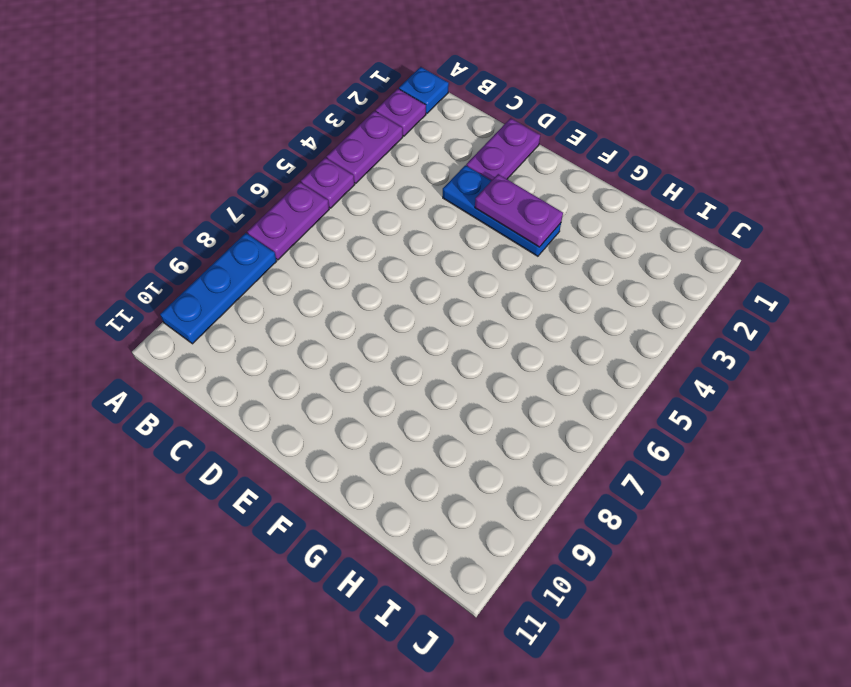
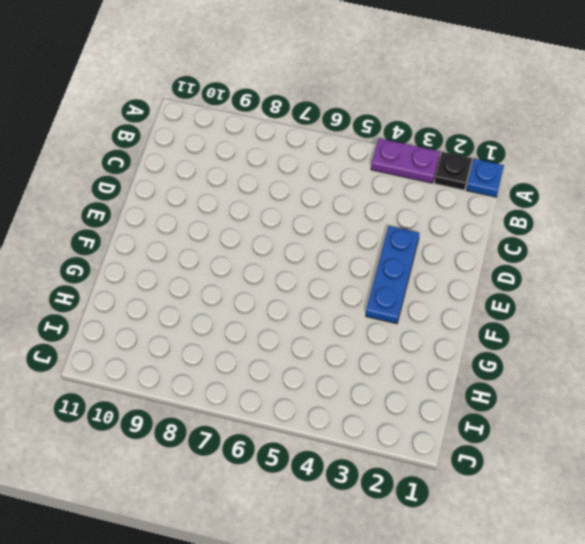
black plate A2 level 1 -> purple plate A2 level 1
none -> purple plate A5 level 1
none -> purple plate A6:A7 level 1

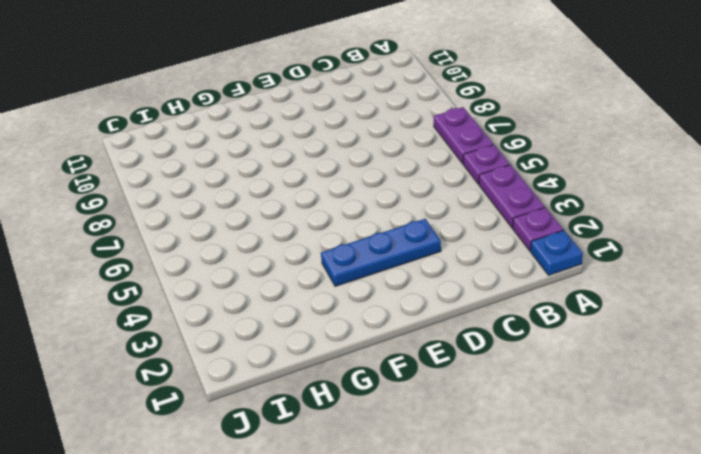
none -> blue plate A8:A10 level 1
none -> purple plate D1:D2 level 1

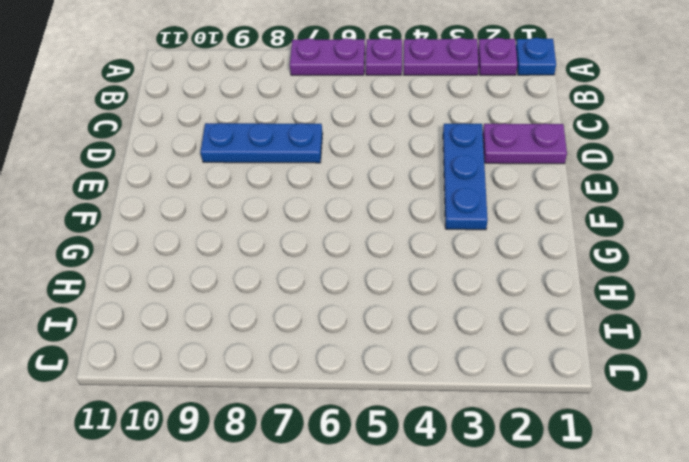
blue plate D7:D9 level 1 -> blue plate A8:A10 level 1
none -> purple plate E3:F3 level 2

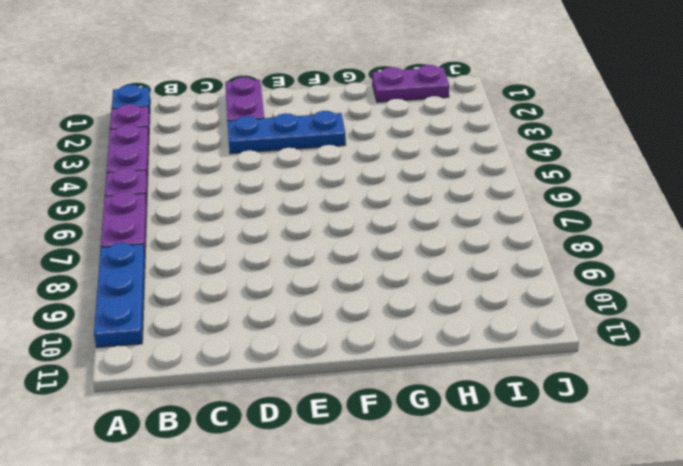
purple plate H1:I1 level 1 -> purple plate E3:F3 level 2

